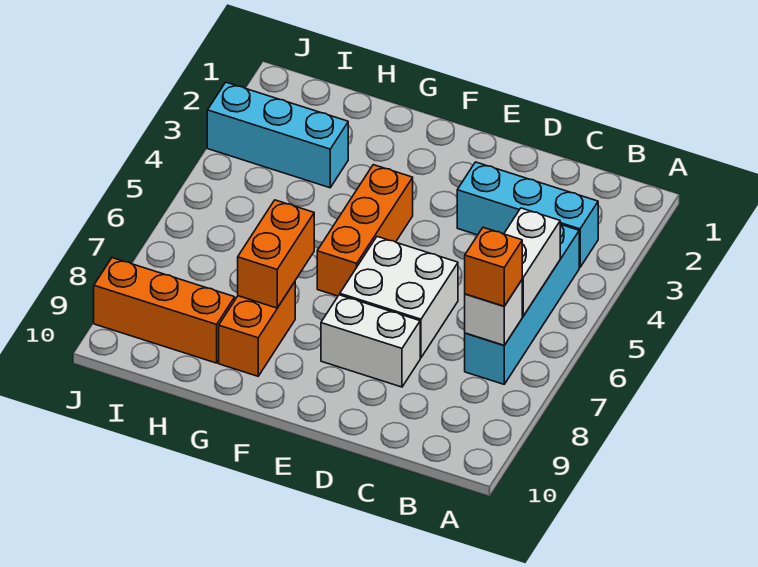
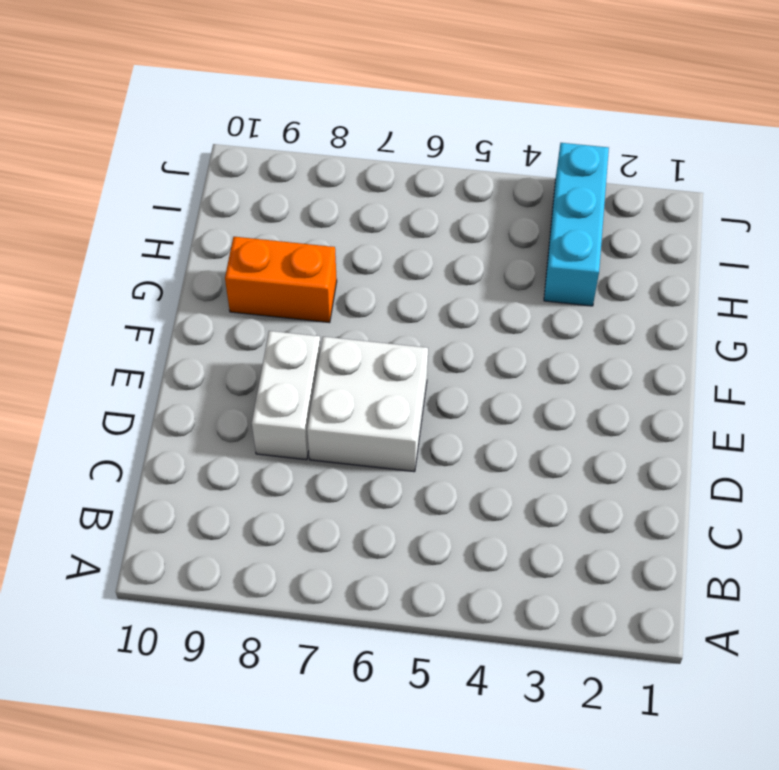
none -> cyan brick B3:D3 level 1
none -> cyan brick B4:B7 level 1
none -> orange brick F4:F6 level 1

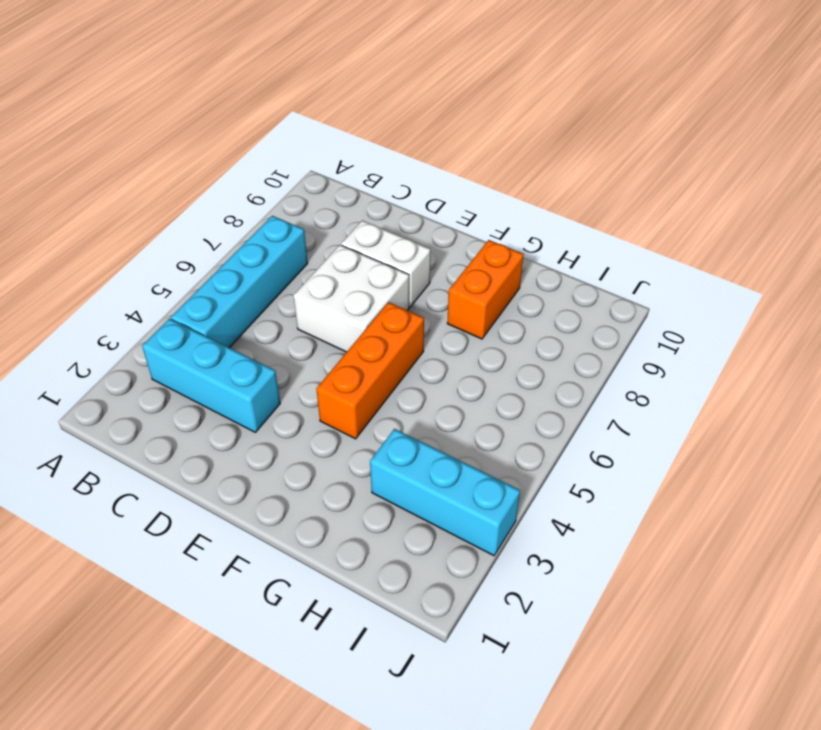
none -> orange brick H9:J9 level 1
none -> white brick B5:B6 level 2
none -> white brick B7 level 2

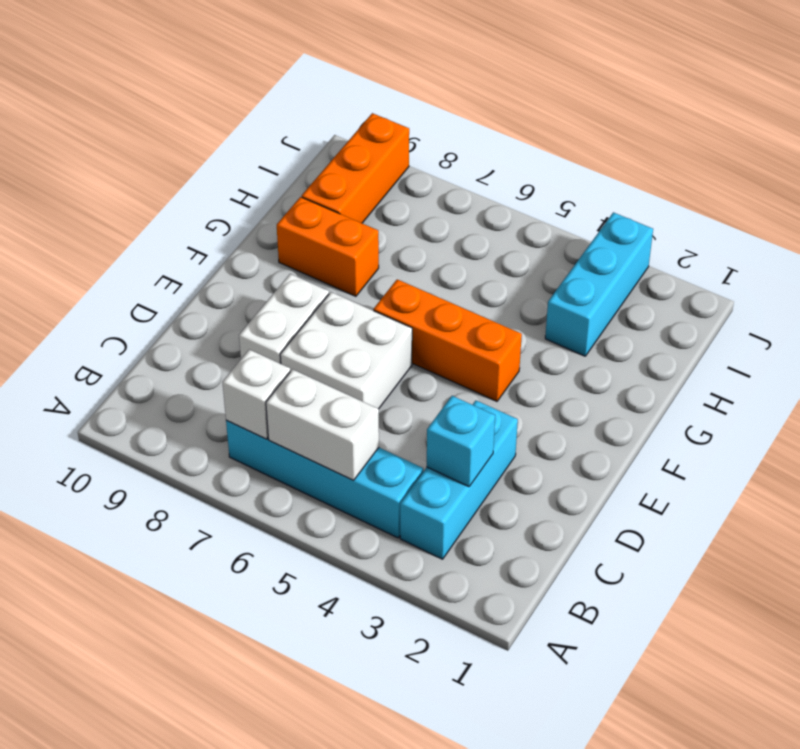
cyan brick C3 level 2 -> none
none -> orange brick G7:G8 level 2
none -> orange brick B7 level 3

